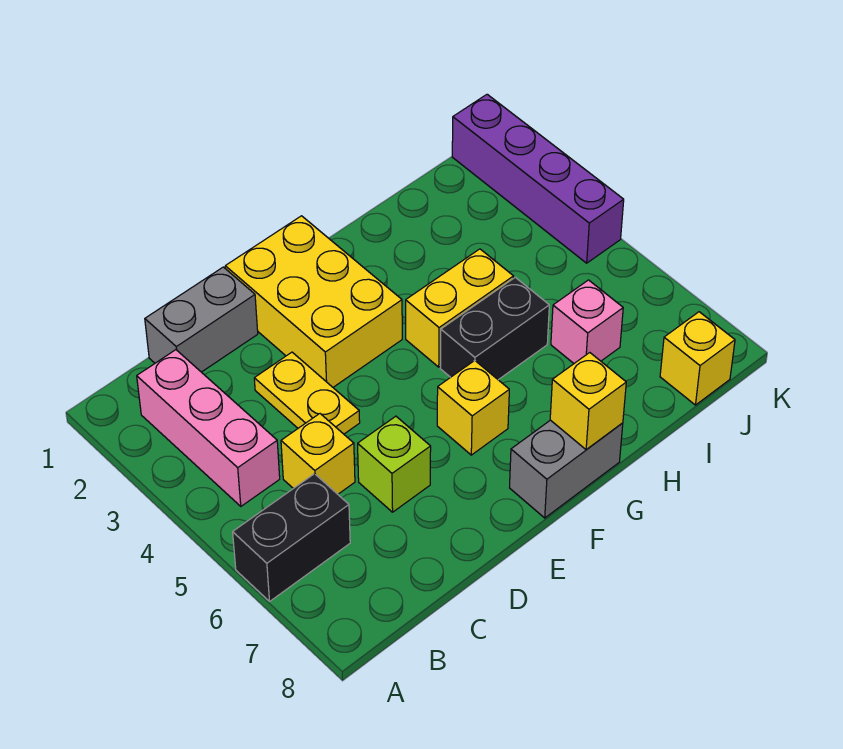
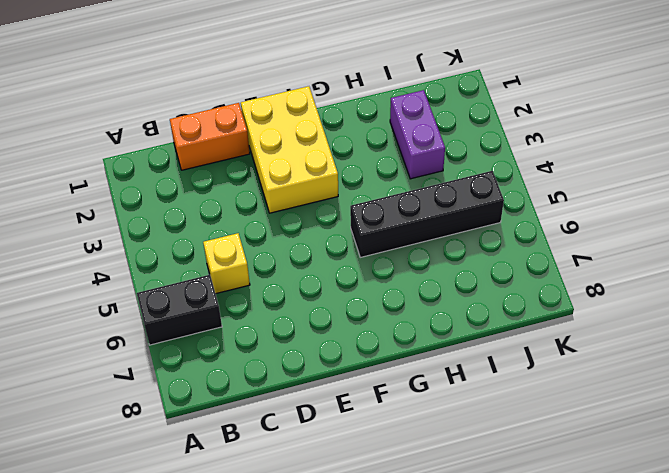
orange brick C1:D1 level 1 -> grey brick C1:D1 level 1
black brick G5:J5 level 1 -> black brick G5:H5 level 1
purple brick I2:I3 level 1 -> none
none -> pink brick B2:B4 level 1
none -> yellow plate D3:D4 level 1
none -> lime brick D6 level 1

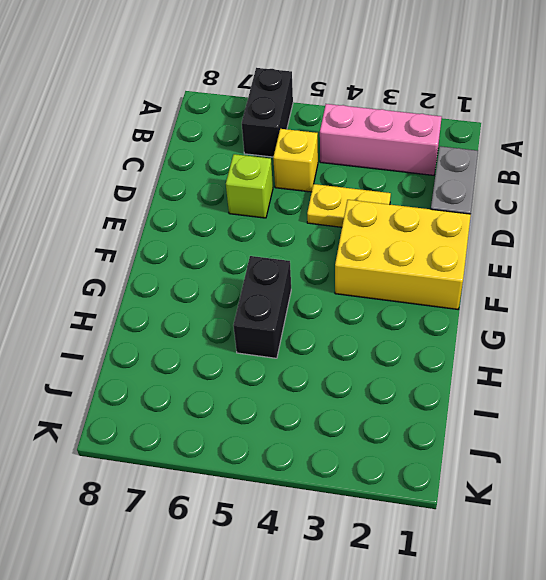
none -> yellow brick F6 level 1
none -> grey brick F8:G8 level 1
none -> yellow brick G4:H4 level 1

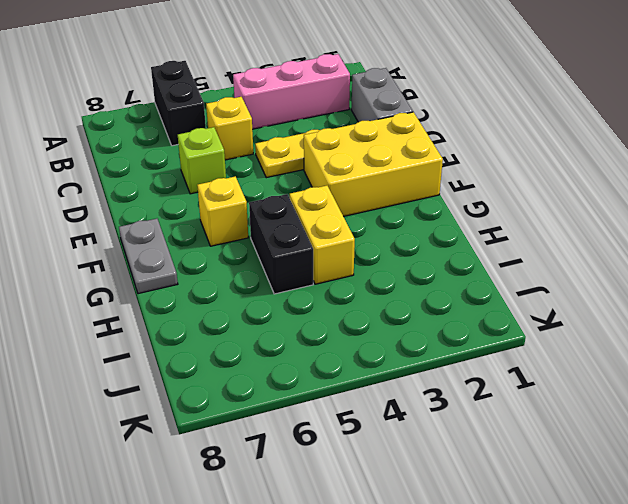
grey plate F8:G8 level 1 -> grey brick F8:G8 level 1
none -> pink brick I6 level 1
none -> yellow brick J8 level 1
none -> purple brick K1:K4 level 1

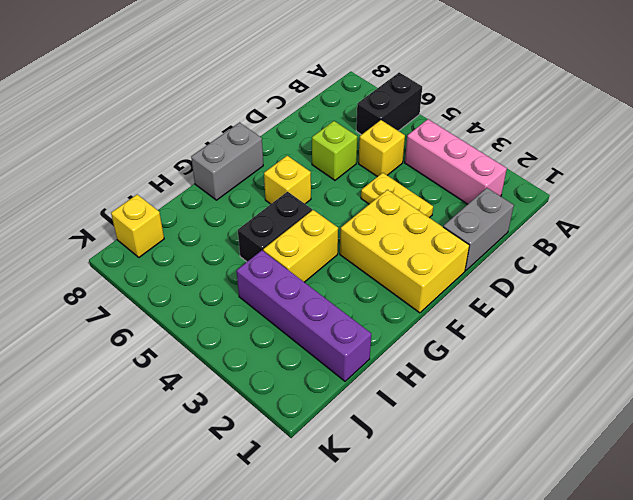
purple brick I1:I4 level 1 -> purple brick K1:K4 level 1
none -> pink brick I6 level 1
none -> yellow brick G8 level 2

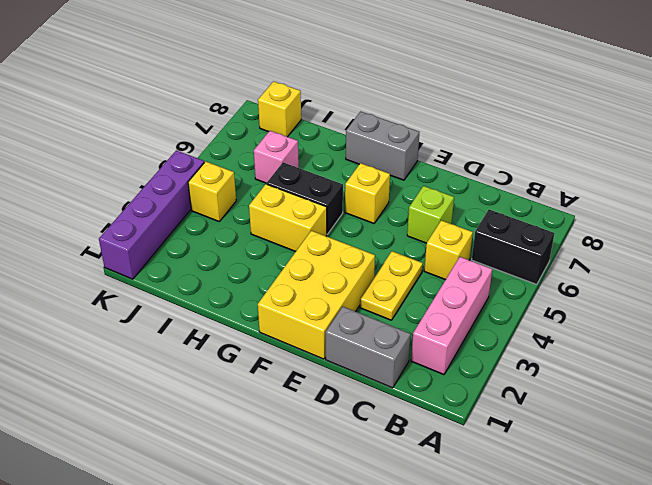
yellow brick J4 level 1 -> yellow brick G8 level 2

